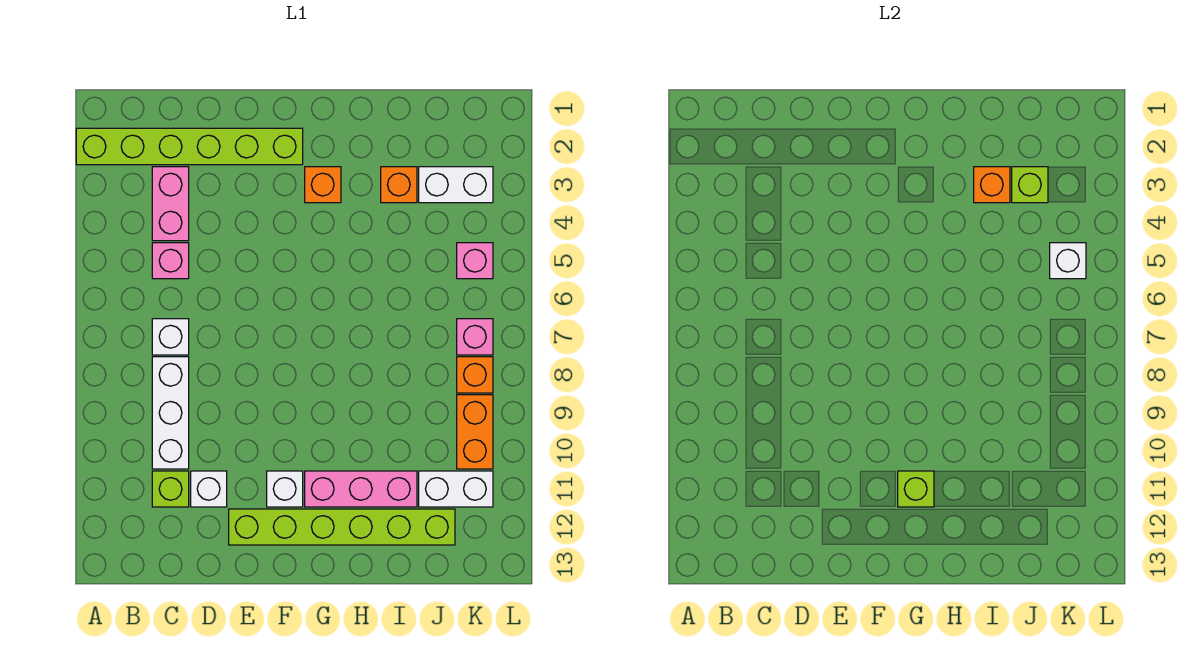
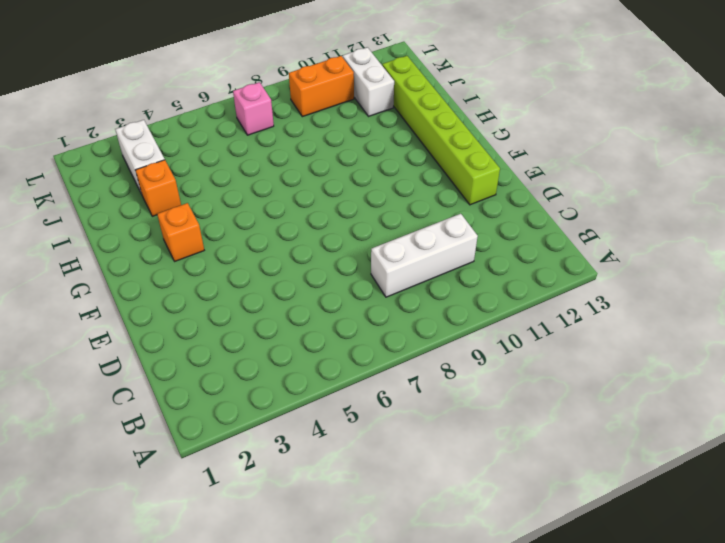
none -> lime brick A2:F2 level 1
none -> pink brick C3:C4 level 1
none -> pink brick C5 level 1

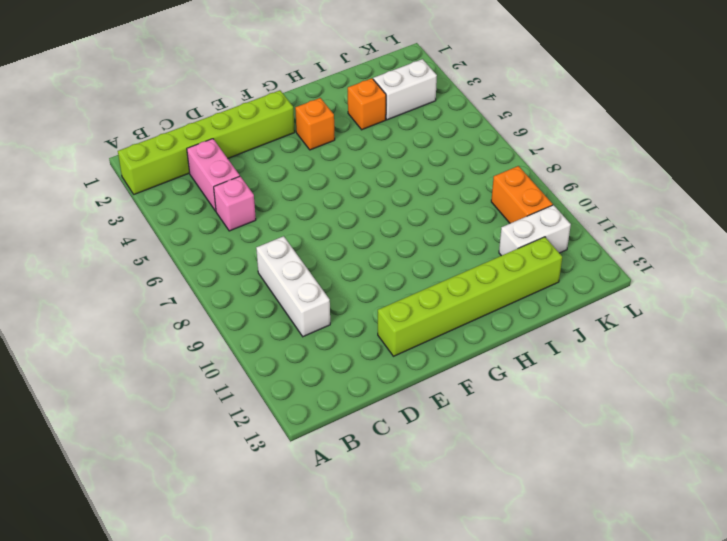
none -> white brick C7 level 1
none -> lime brick C11 level 1
none -> white brick D11 level 1

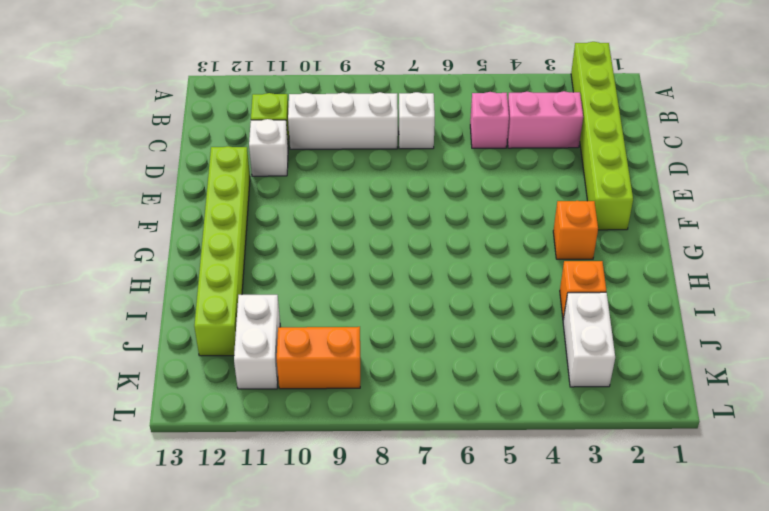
none -> white brick F11 level 1
none -> pink brick G11:I11 level 1
none -> pink brick K5 level 1

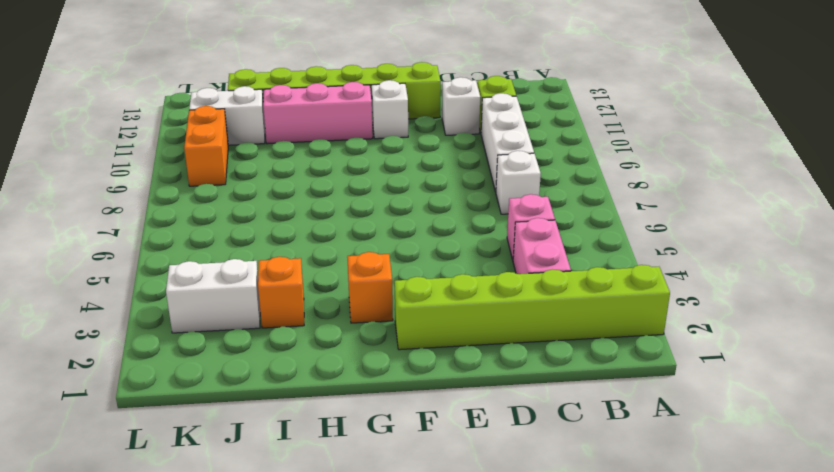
none -> pink brick K5 level 1
none -> pink brick K7 level 1
none -> orange brick K8 level 1

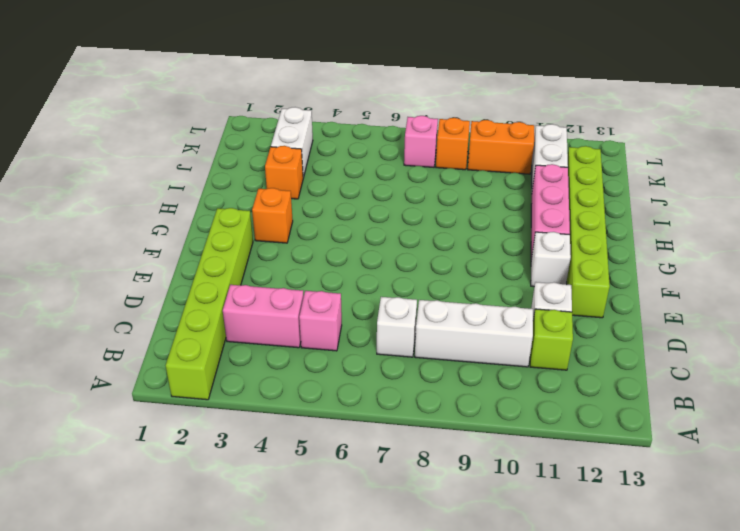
none -> pink brick K5 level 1
none -> lime brick G11 level 2
none -> orange brick I3 level 2

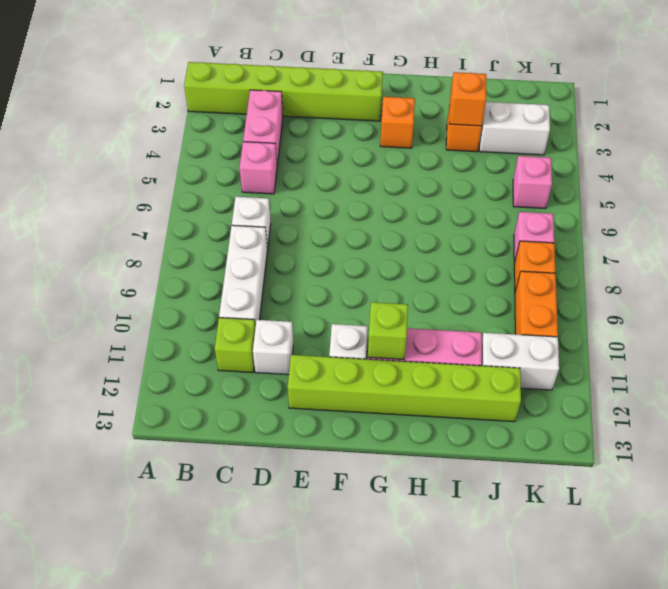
none -> lime brick J3 level 2
none -> white brick K5 level 2

